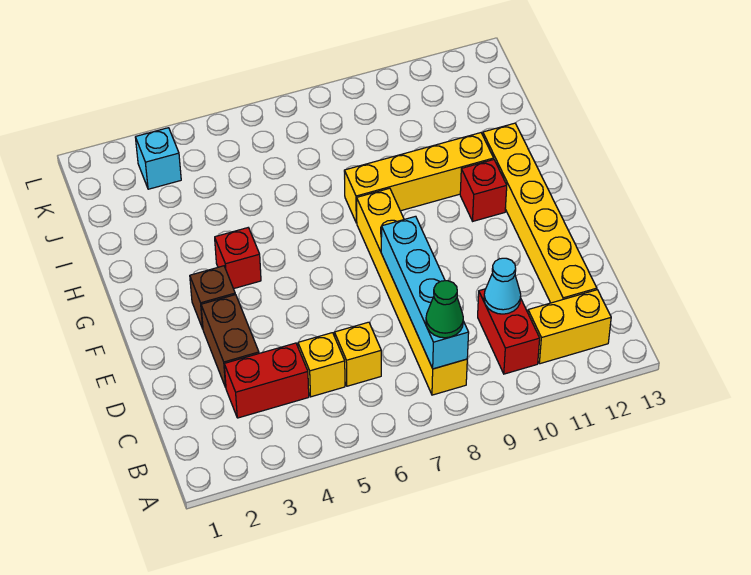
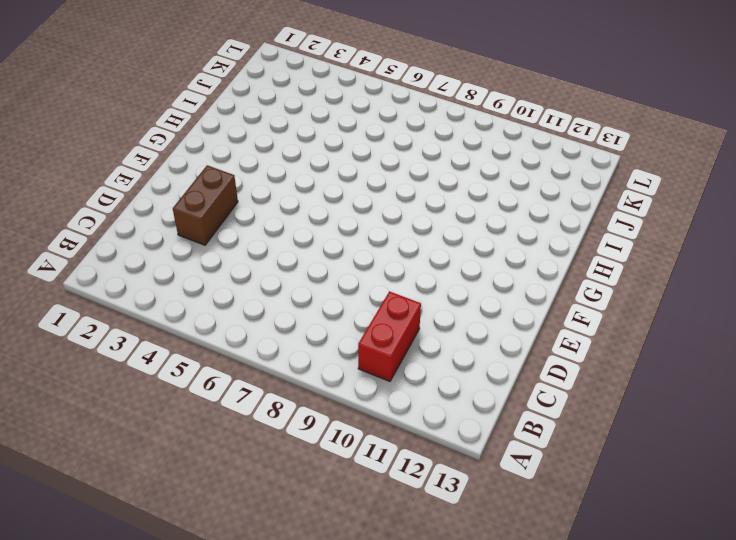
none -> yellow brick B8:G8 level 1
none -> yellow brick B11:B12 level 1
none -> red brick C3:C4 level 1

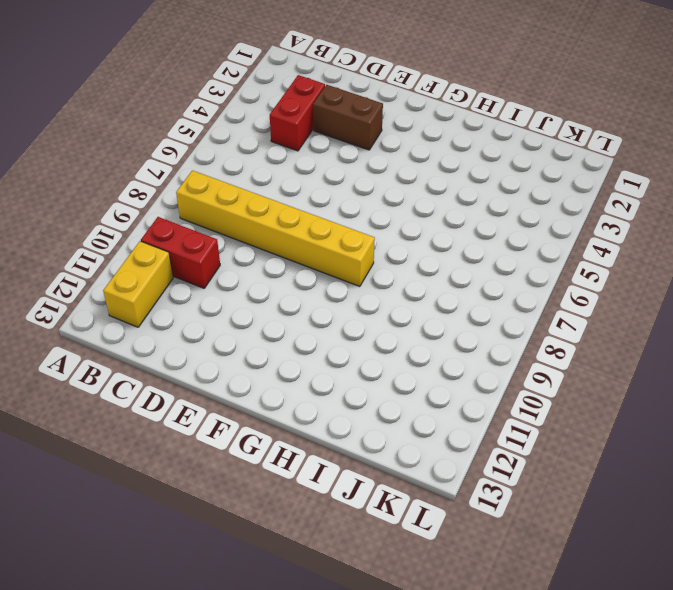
none -> yellow brick C5 level 1
none -> yellow brick C6 level 1
none -> yellow brick C12:H12 level 1

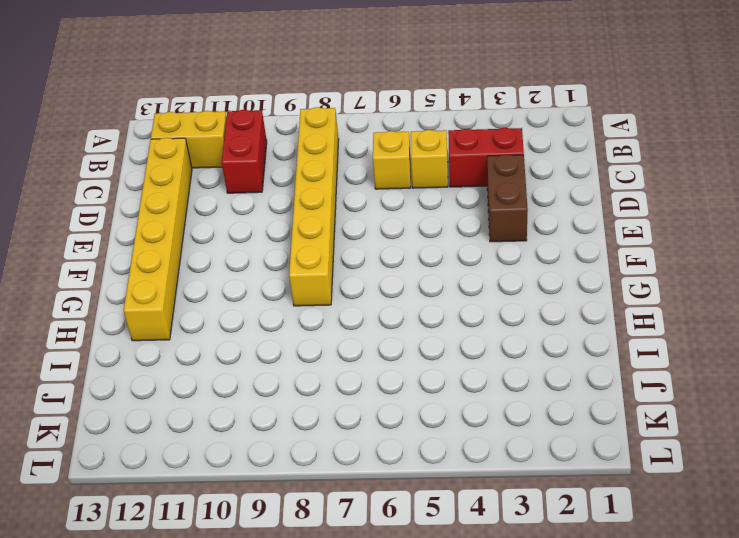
none -> brown brick F3 level 1
none -> red brick G4 level 1
none -> red brick G11 level 1

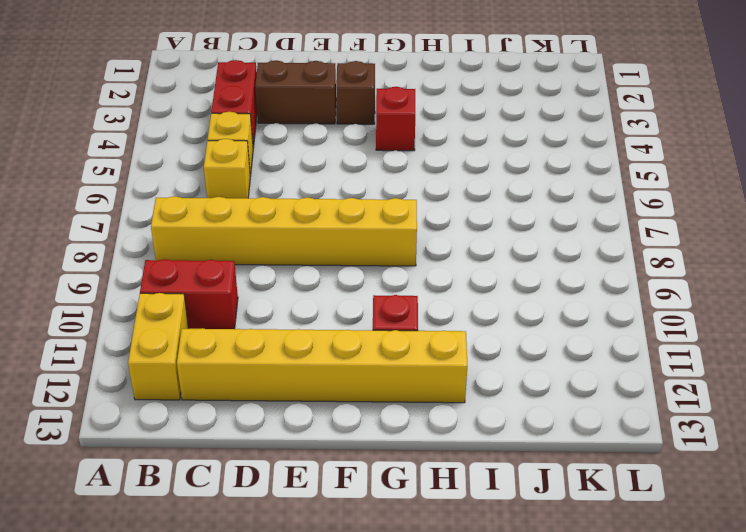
none -> yellow brick H8:H11 level 1
none -> cyan brick K3 level 1
none -> cyan brick B8:E8 level 2

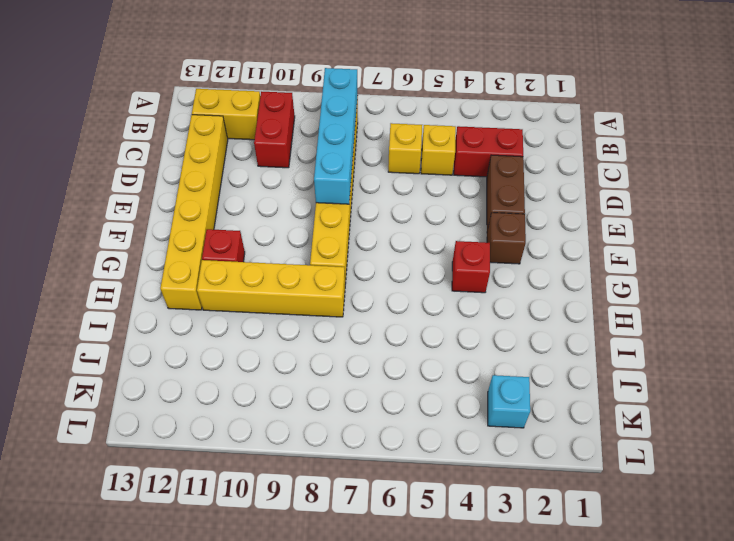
none -> cyan cone C10 level 2
none -> green cone B8 level 3

